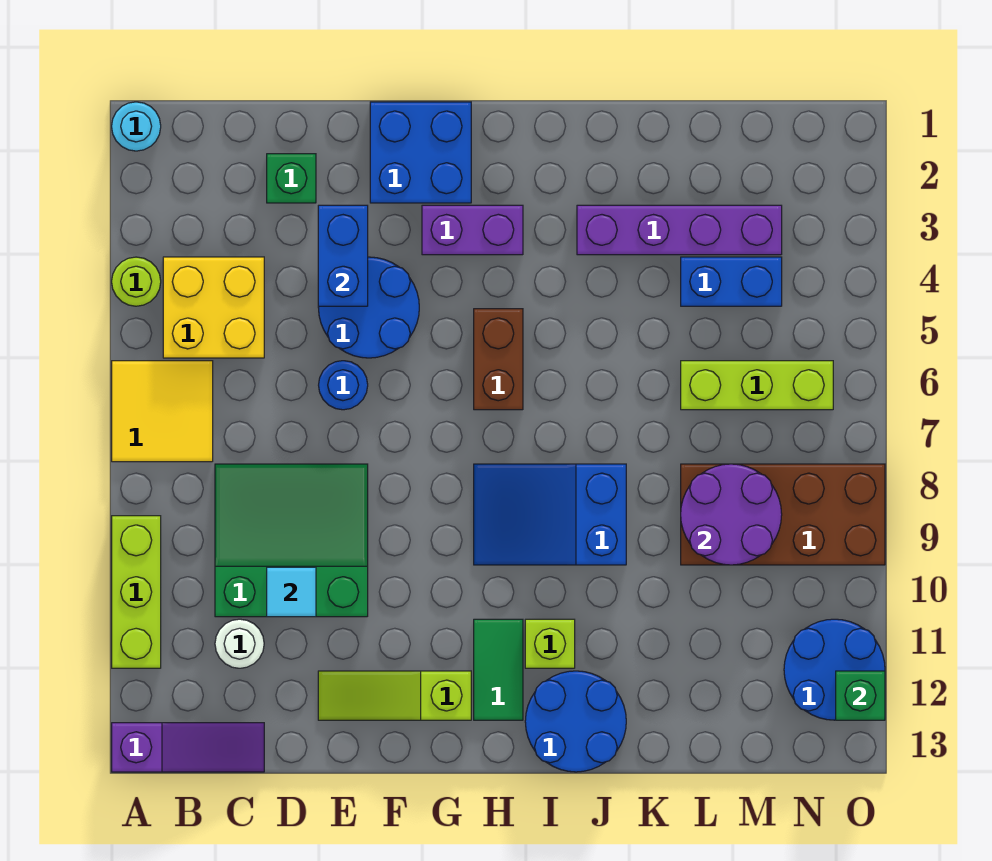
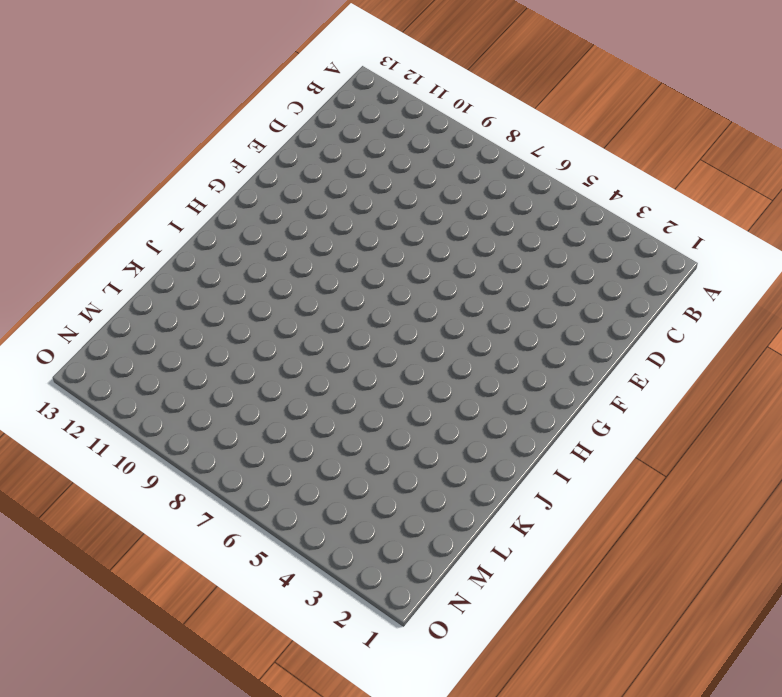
none -> cyan round brick A1 level 1
none -> lime round brick A4 level 1
none -> yellow tile A6:B7 level 1

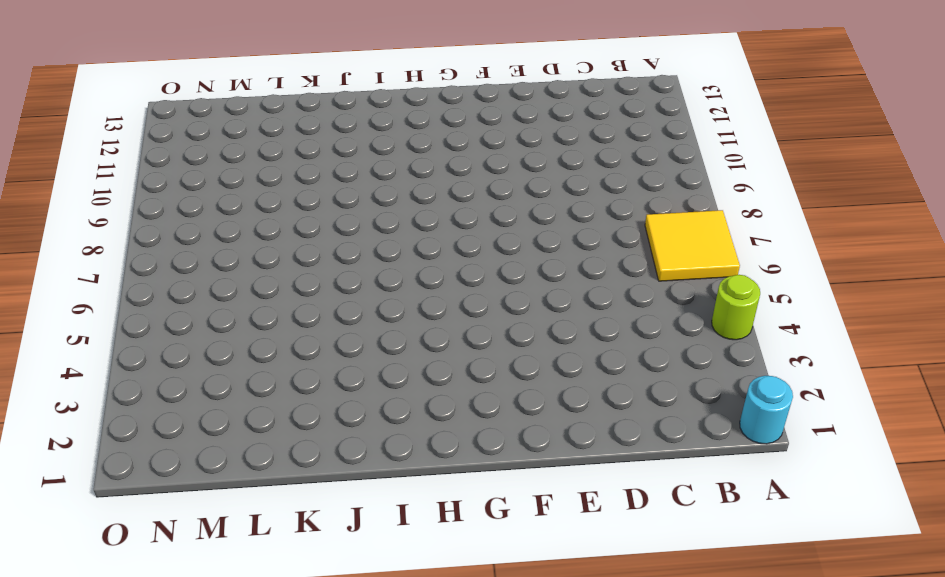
none -> lime brick A9:A11 level 1
none -> purple slope A13:C13 level 1 top A
none -> yellow brick B4:C5 level 1

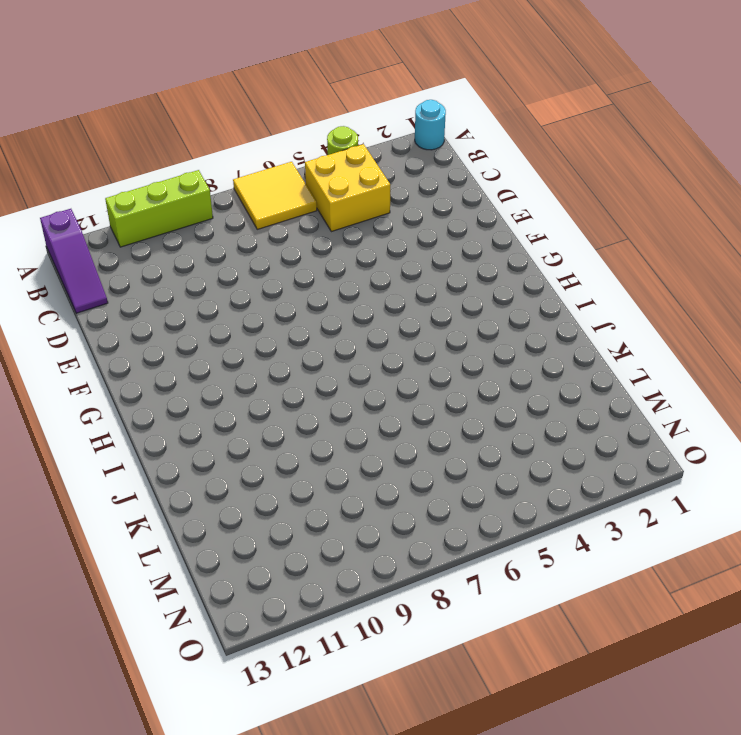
none -> green slope C8:E10 level 1 top 10
none -> white round brick C11 level 1
none -> green brick D2 level 1

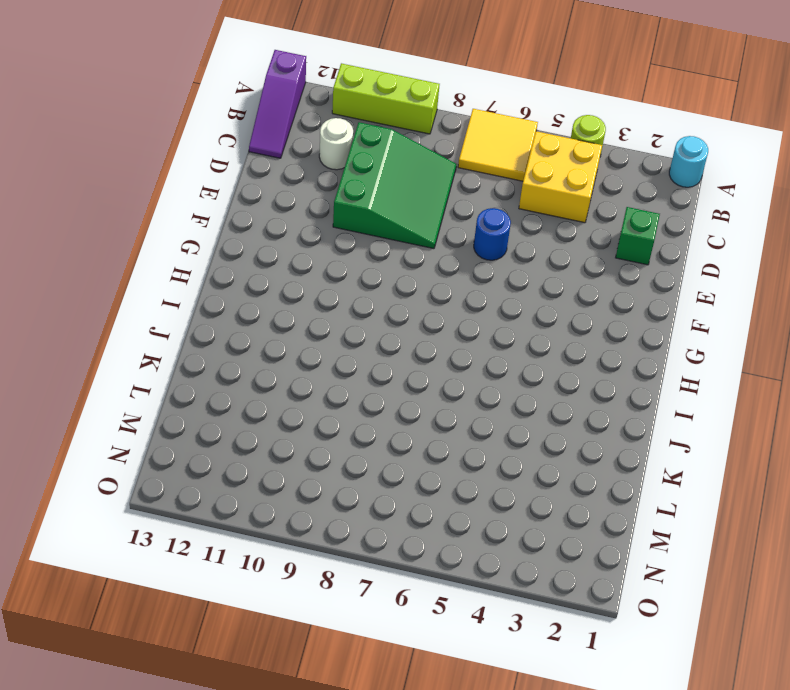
none -> blue round brick E4:F5 level 1
none -> lime slope E12:G12 level 1 top G
none -> blue brick F1:G2 level 1

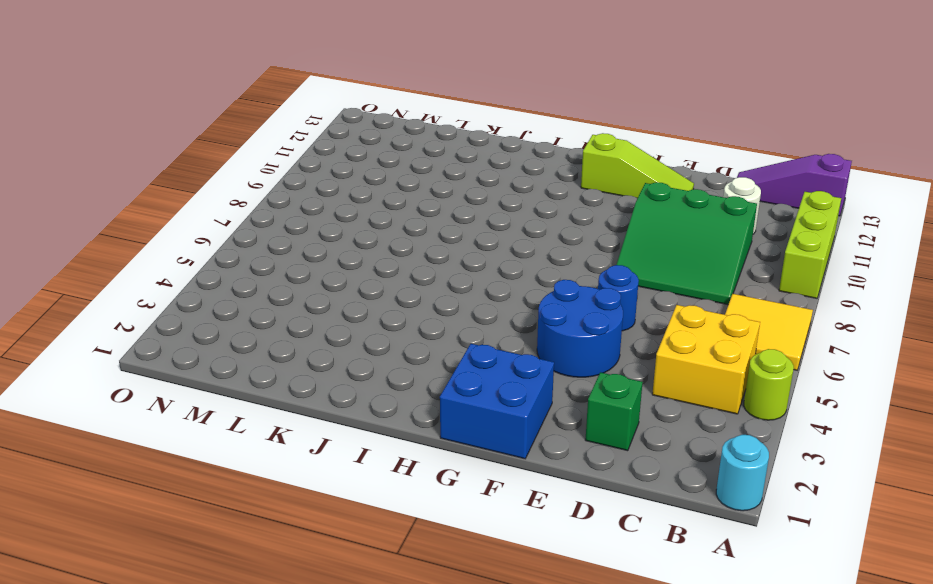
none -> purple brick G3:H3 level 1
none -> brown brick H5:H6 level 1
none -> blue slope H8:J9 level 1 top J

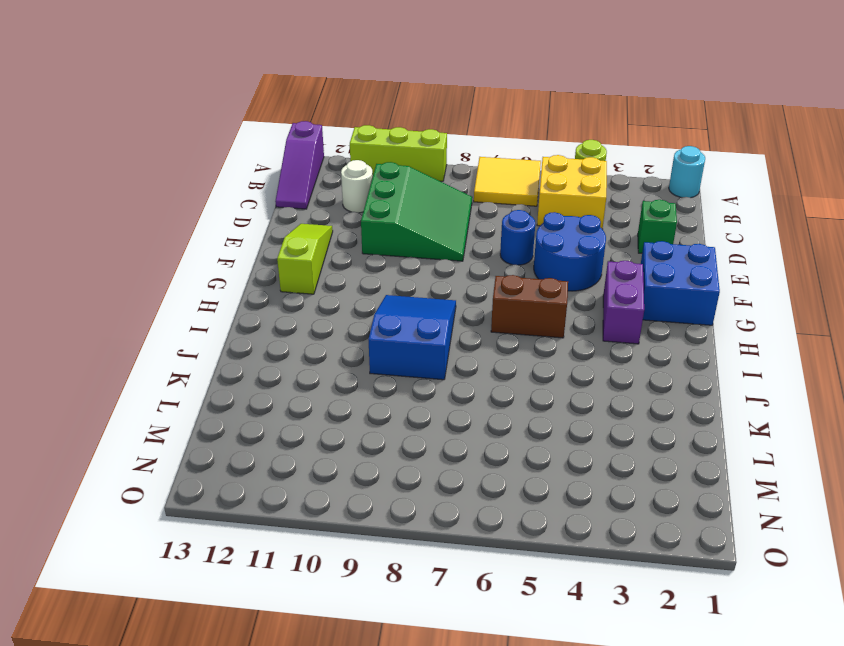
none -> green tile H11:H12 level 1
none -> lime brick I11 level 1
none -> blue round brick I12:J13 level 1

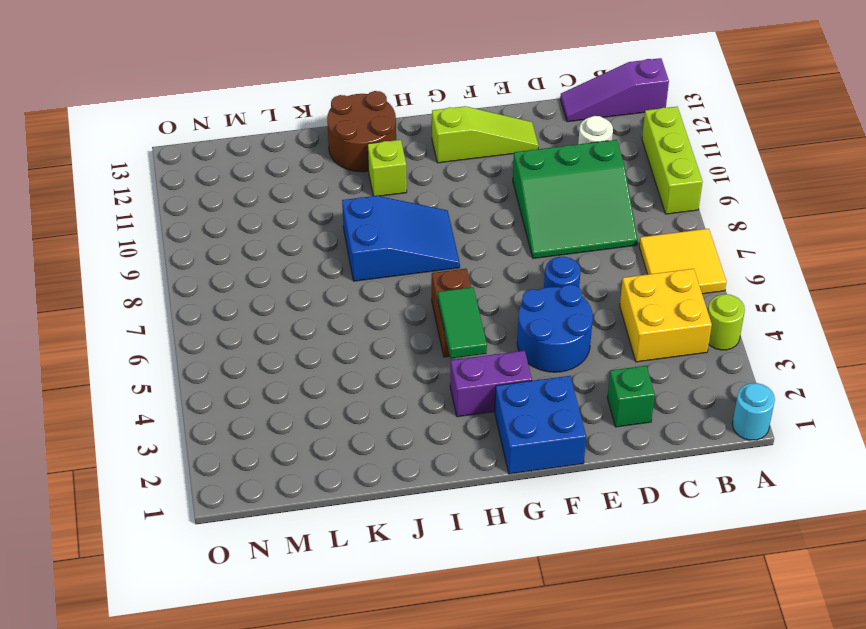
green tile H4:H5 level 2 -> green tile H11:H12 level 1
brown round brick I12:J13 level 1 -> blue round brick I12:J13 level 1
none -> purple brick J3:M3 level 1
none -> blue brick L4:M4 level 1
none -> lime brick L6:N6 level 1

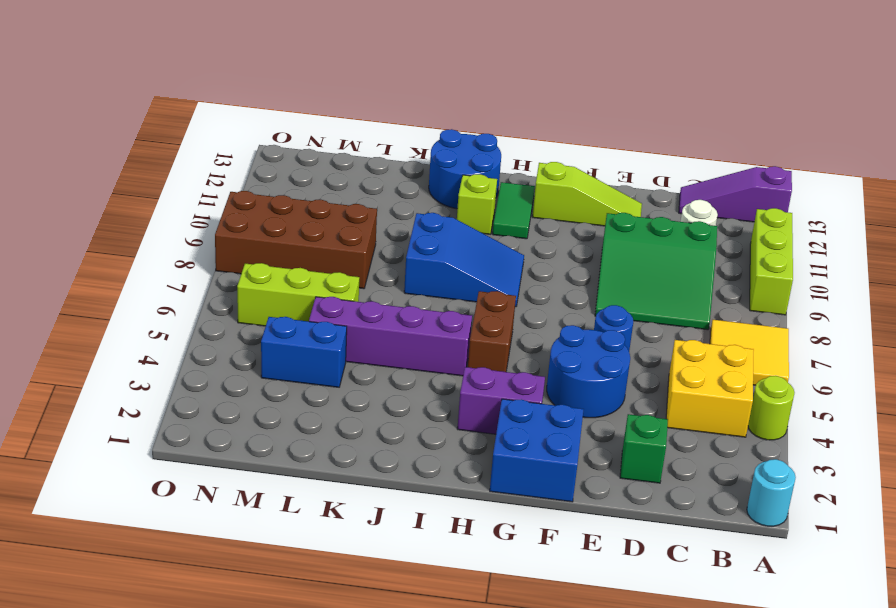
purple brick I5:L5 level 1 -> purple brick J3:M3 level 1
none -> blue round brick N11:O12 level 1
none -> cyan tile D10 level 2
none -> blue brick E3:E4 level 2

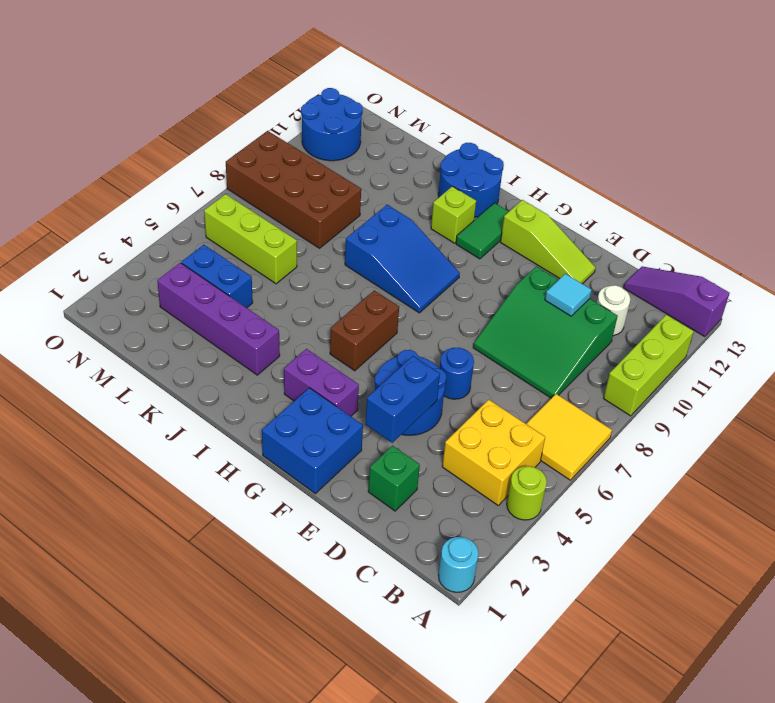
none -> purple round brick L8:M9 level 2
none -> green brick O12 level 2

